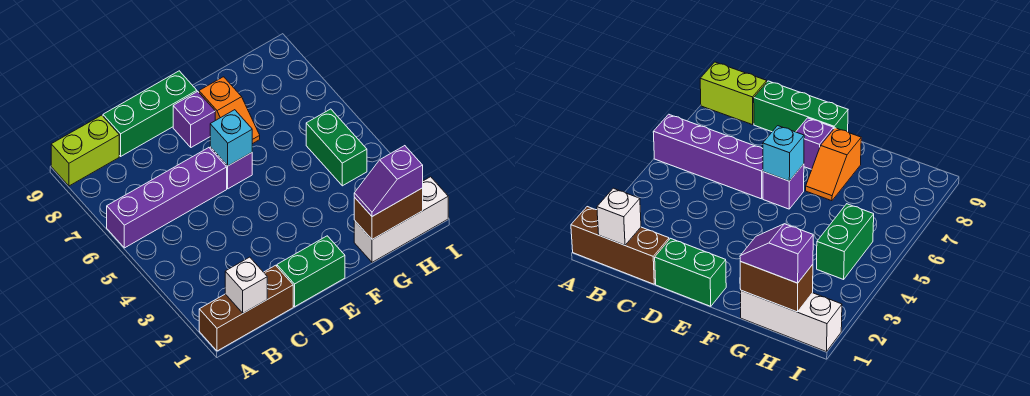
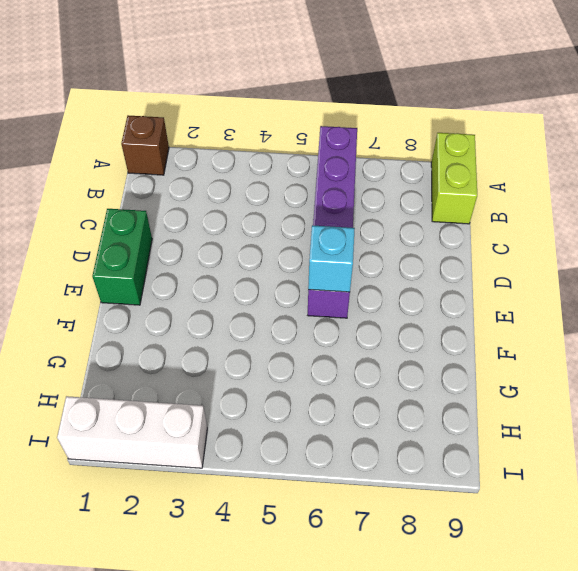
brown brick A1 level 1 -> brown brick A1:C1 level 1
white brick I1:I3 level 1 -> white brick G1:I1 level 1
none -> green brick C9:E9 level 1
none -> purple brick E8 level 1
none -> orange slope F7:F8 level 1 top 8

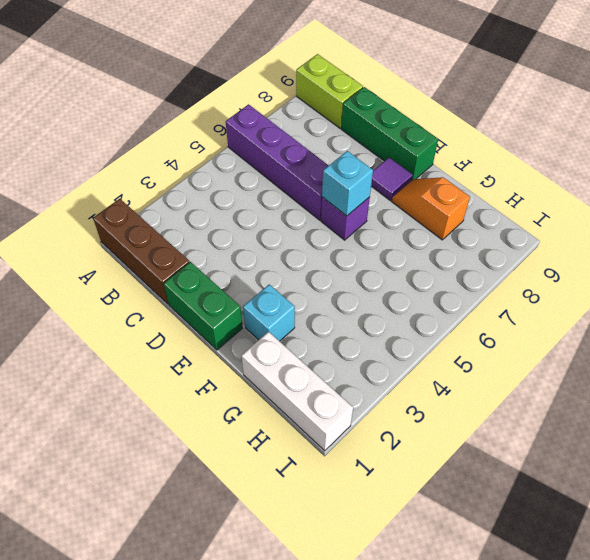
purple tile E8 level 1 -> purple brick E8 level 1
cyan brick F2 level 1 -> none
orange slope F8:G8 level 1 top G -> orange slope F7:F8 level 1 top 8
none -> green brick H4:H5 level 1
none -> white brick B1 level 2
none -> brown brick G1:H1 level 2

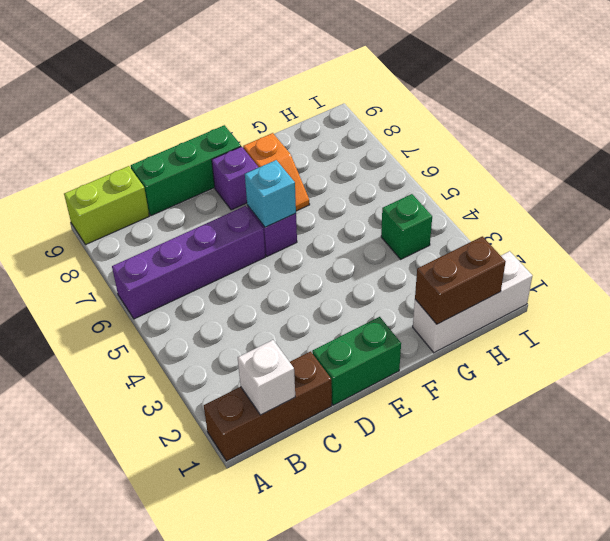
green brick H4 level 1 -> green brick H4:H5 level 1
none -> purple slope G1:H1 level 3 top H

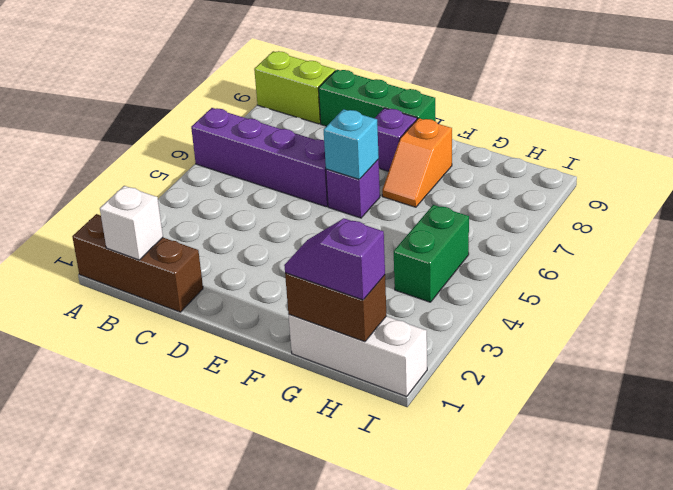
none -> green brick D1:E1 level 1

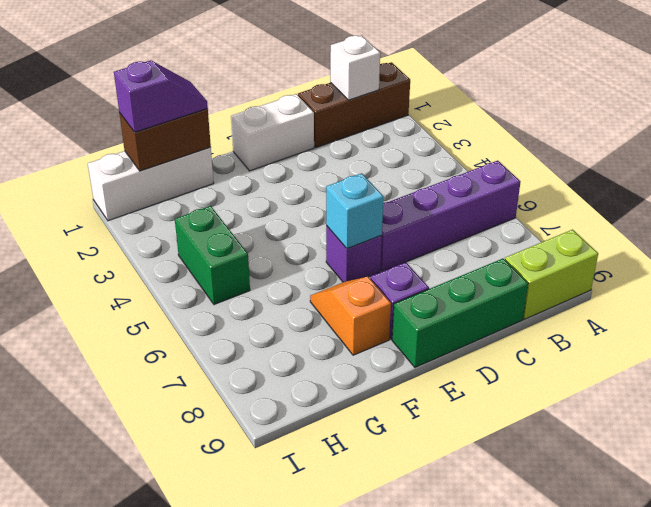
white brick D1:E1 level 1 -> green brick D1:E1 level 1

